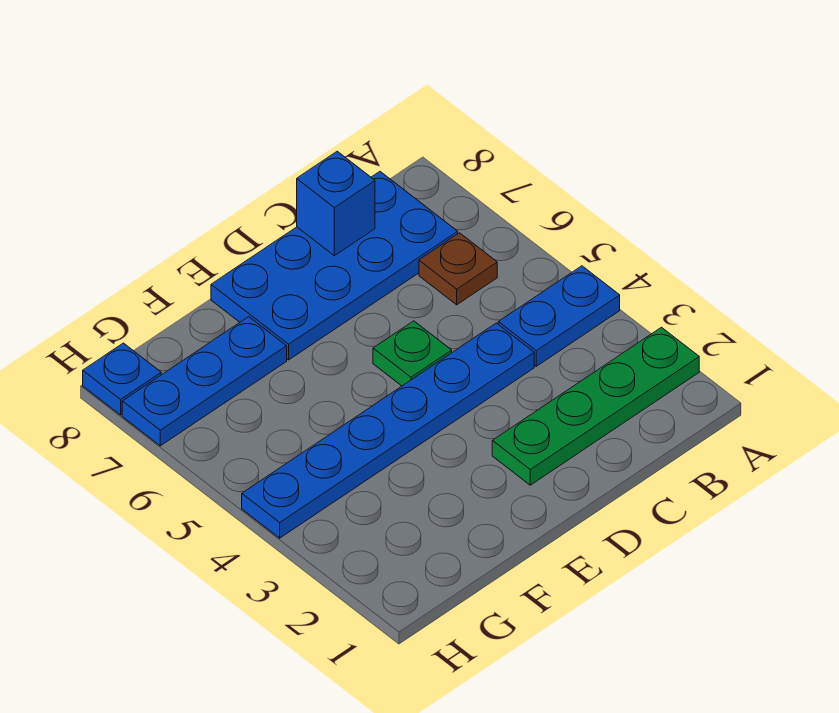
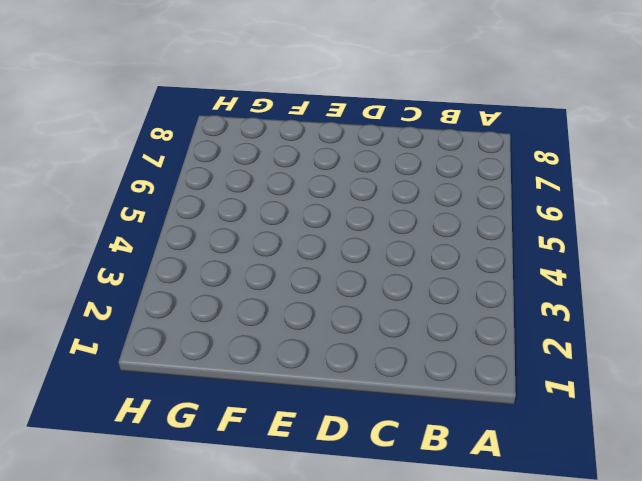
none -> green plate A2:D2 level 1
none -> blue plate A4:B4 level 1

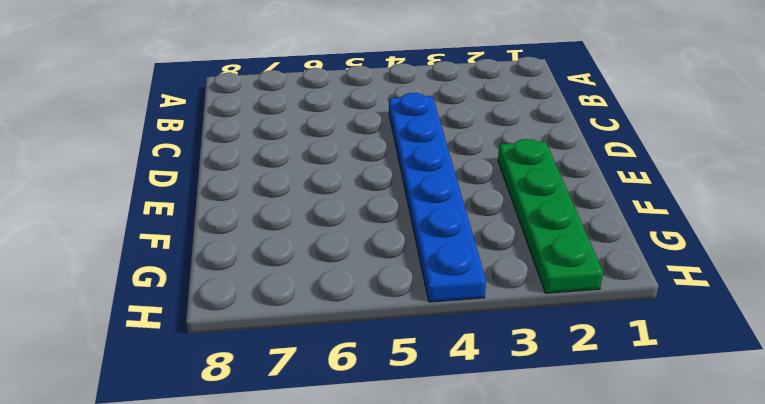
green plate E2:H2 level 1 -> green plate A2:D2 level 1
none -> blue plate A4:B4 level 1
none -> brown plate B6 level 1

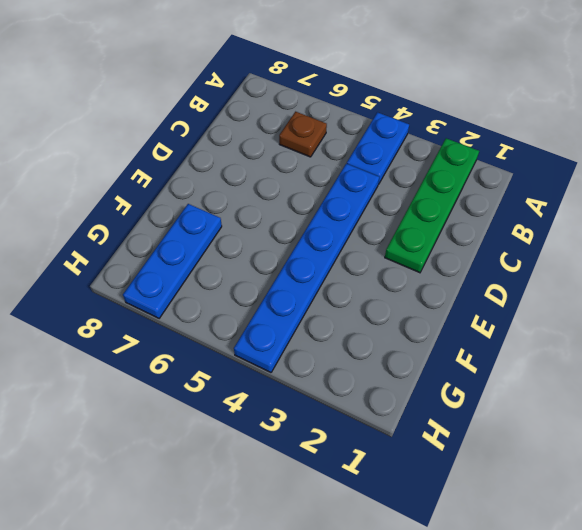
none -> blue plate B7:E8 level 1
none -> green plate D5 level 1

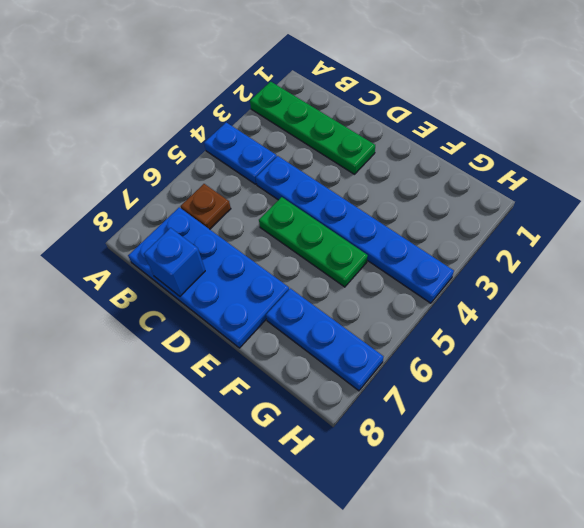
green plate D5:F5 level 1 -> green plate D5 level 1
none -> blue plate H8 level 1

